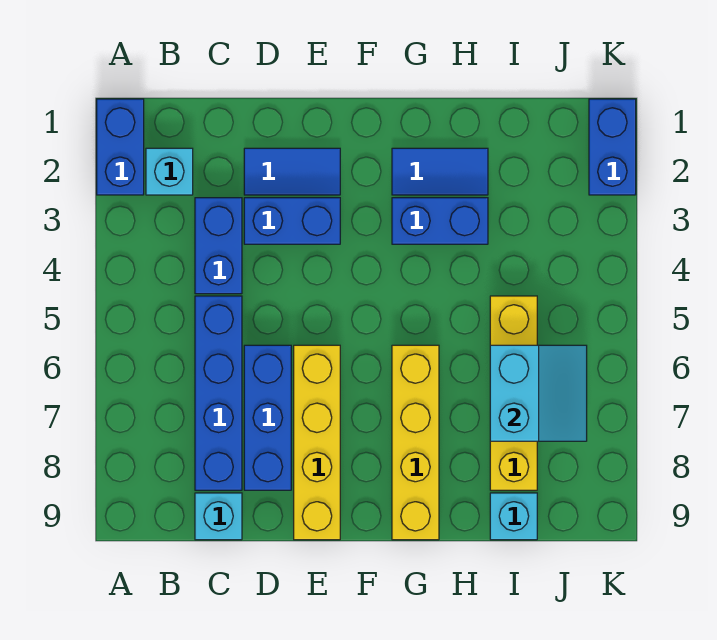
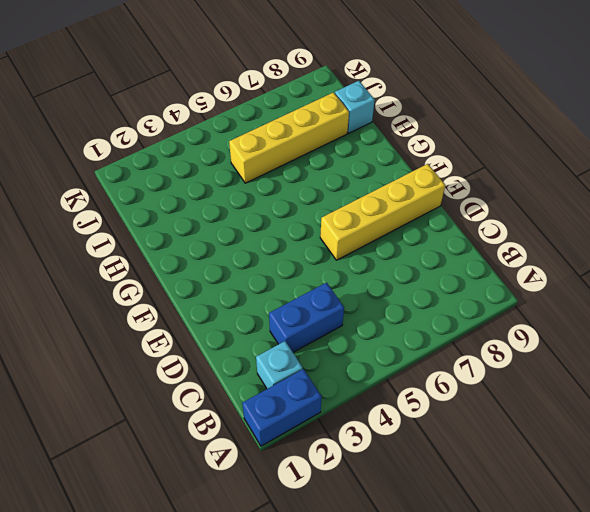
none -> blue brick C5:C8 level 1
none -> cyan brick C9 level 1
none -> blue tile D2:E2 level 1

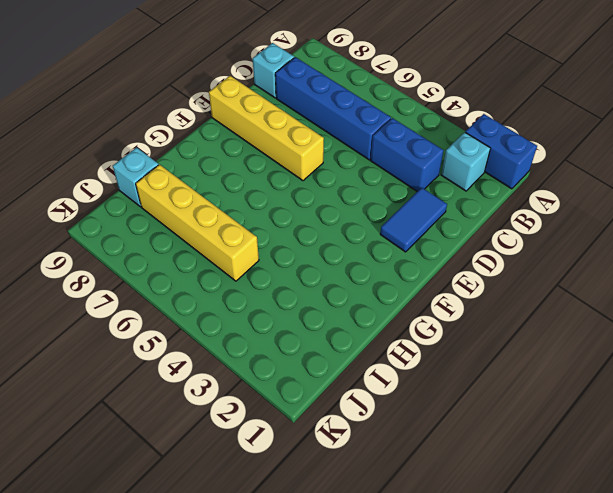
none -> blue brick D3:E3 level 1
none -> blue brick D6:D8 level 1
none -> blue tile G2:H2 level 1

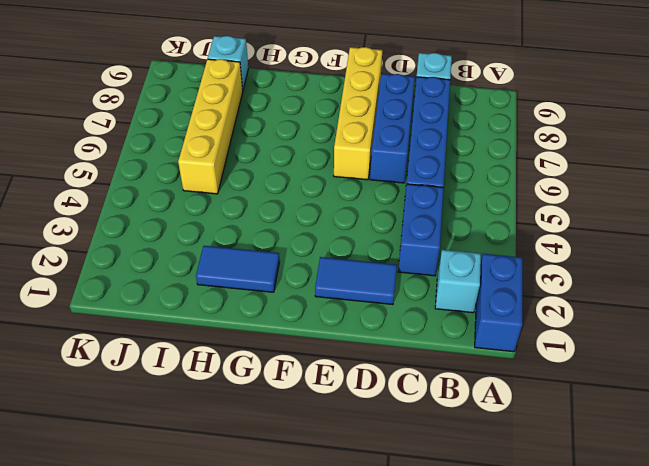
none -> blue brick D3:E3 level 1
none -> blue brick G3:H3 level 1
none -> yellow brick G6:G9 level 1

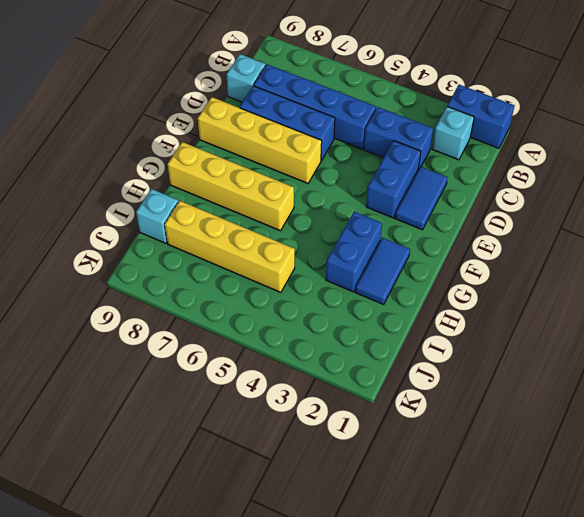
none -> blue brick K1:K2 level 1
none -> cyan slope I6:J7 level 2 top I

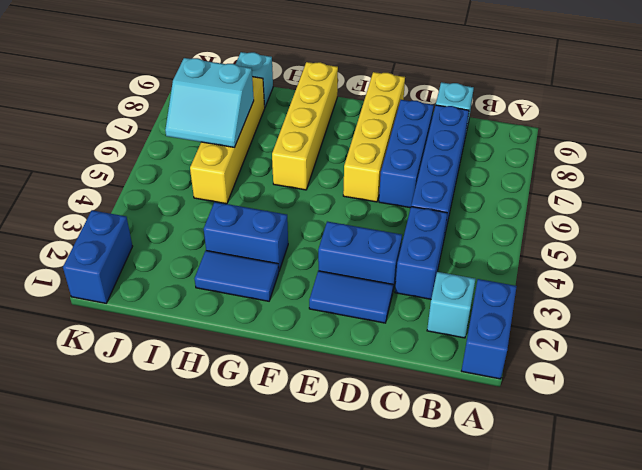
cyan slope I6:J7 level 2 top 7 -> cyan slope I6:J7 level 2 top I

